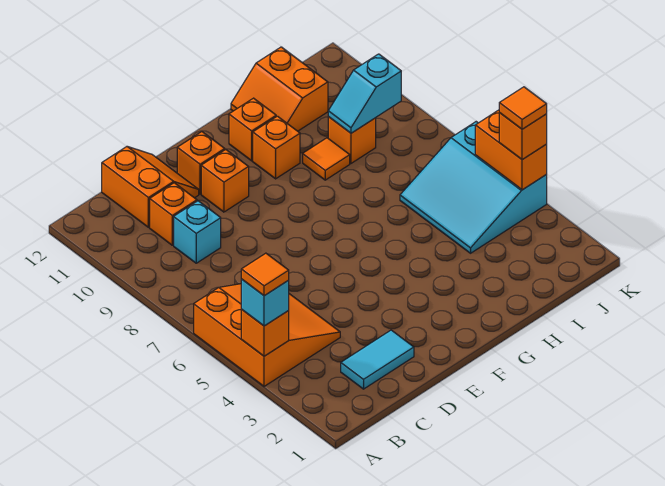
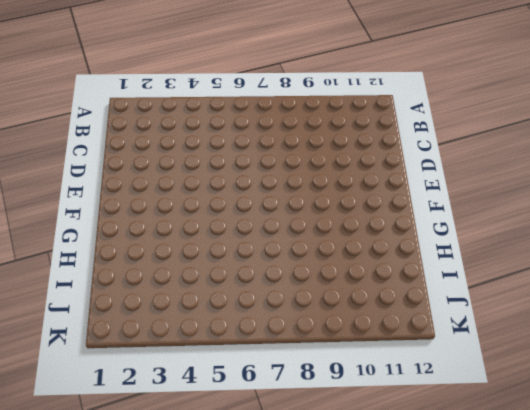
none -> orange slope A4:C6 level 1 top A
none -> cyan tile C2:D2 level 1
none -> cyan brick C9 level 1

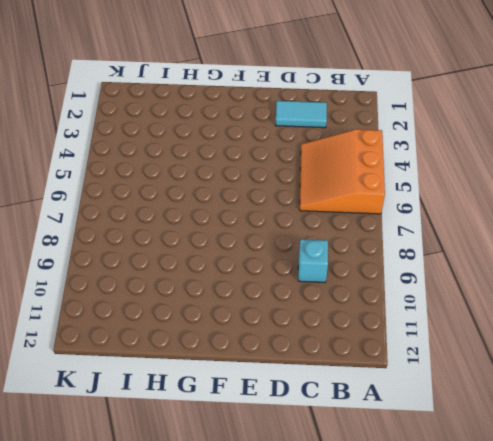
none -> orange brick C10 level 1
none -> orange slope C11:D12 level 1 top C
none -> orange brick E10 level 1

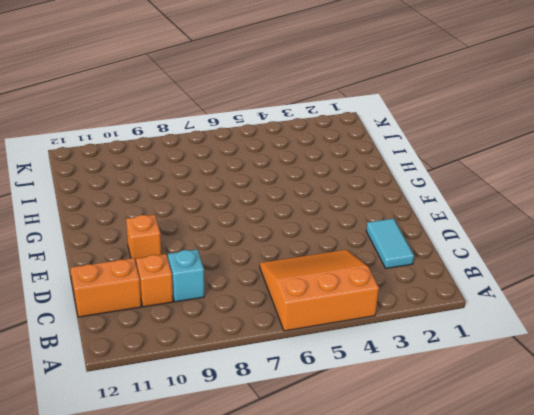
none -> orange brick E11 level 1
none -> orange brick G10 level 1
none -> orange brick G11 level 1

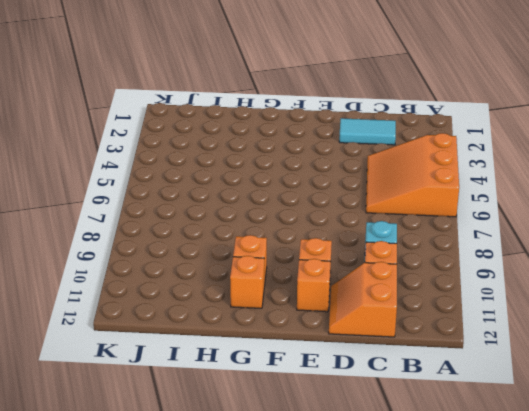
none -> orange tile H9 level 1
none -> orange slope H11:I12 level 1 top I
none -> cyan slope I4:K6 level 1 top K

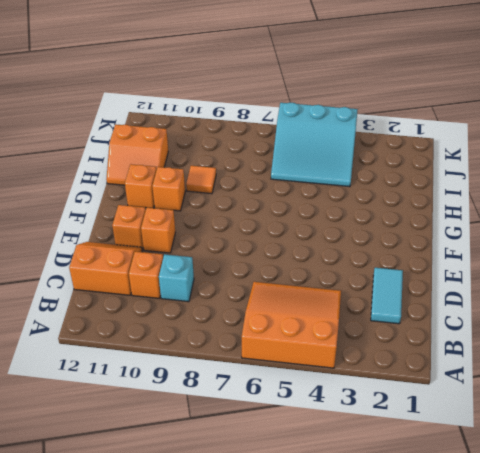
none -> orange brick I9 level 1
none -> orange brick A4 level 2
none -> cyan slope I9:J9 level 2 top J

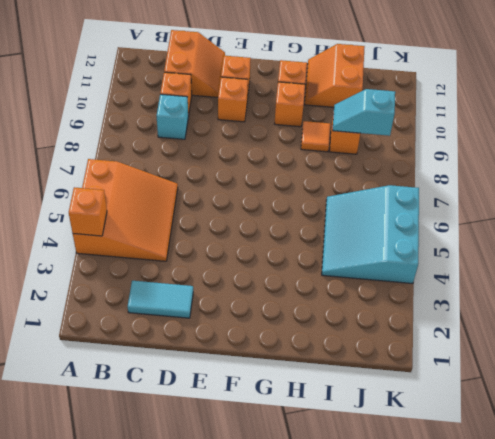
none -> orange brick K4:K5 level 2
none -> cyan brick A4 level 3
none -> orange brick K4 level 3

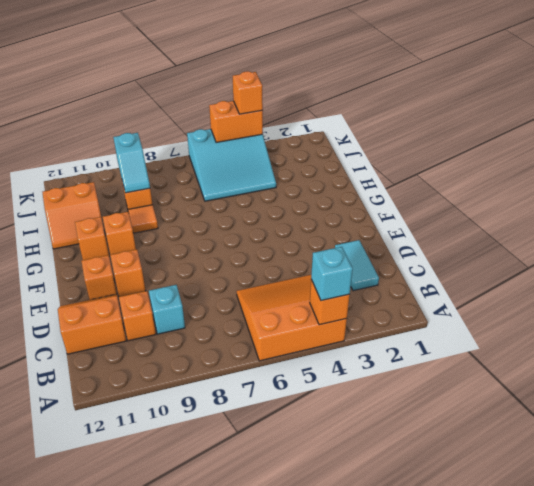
none -> orange tile A4 level 4
none -> orange tile K4 level 4

